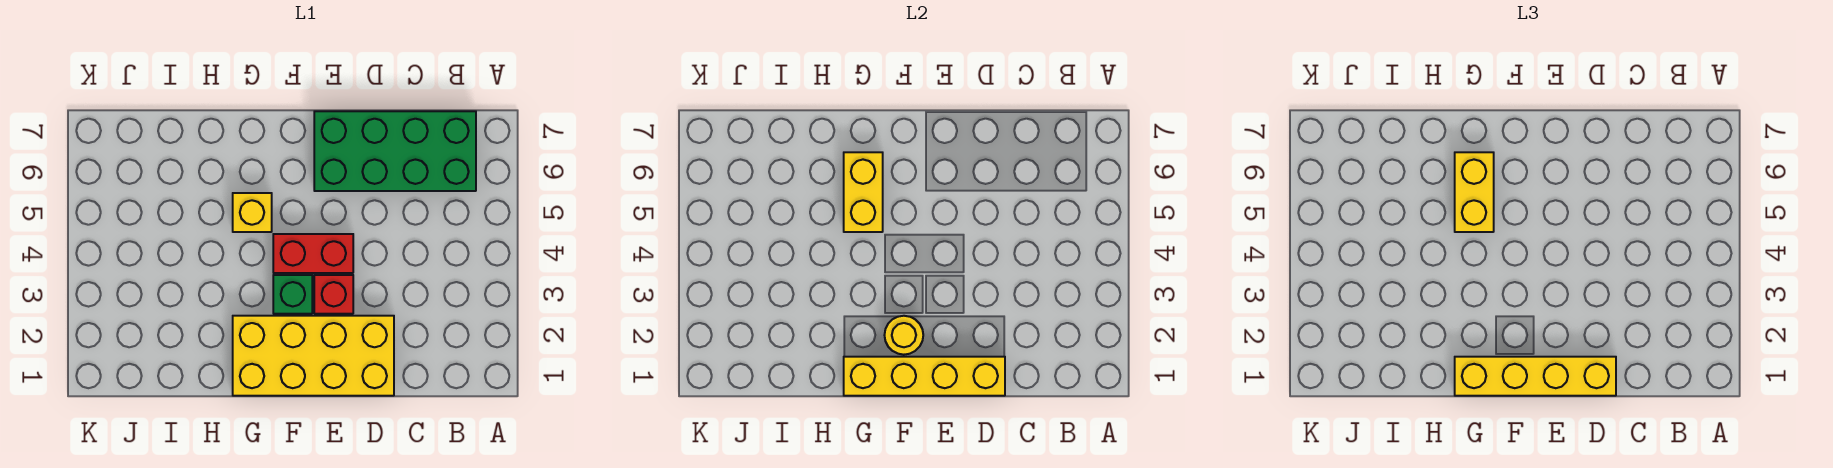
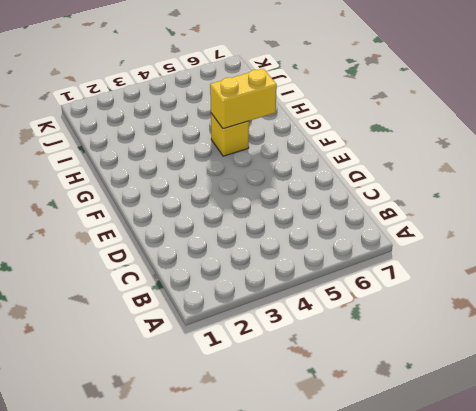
none -> green brick B6:E7 level 1
none -> yellow brick D1:G2 level 1

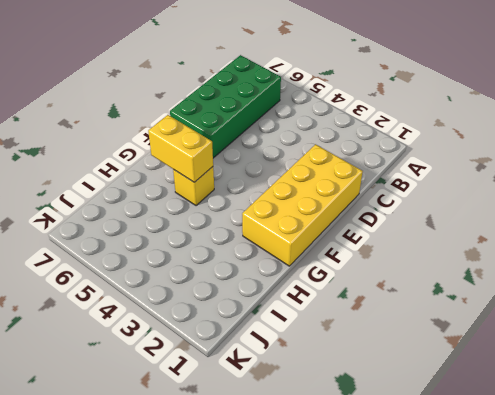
none -> red brick E3 level 1
none -> red brick E4:F4 level 1

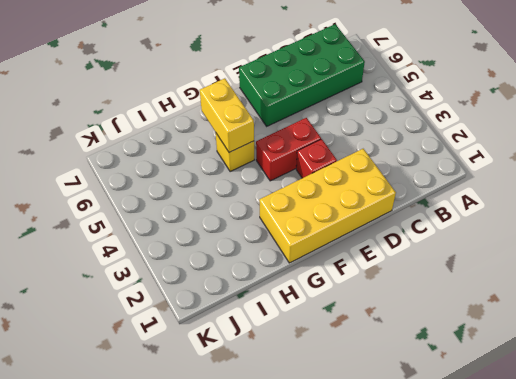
none -> green brick F3 level 1
none -> yellow brick D1:G1 level 2

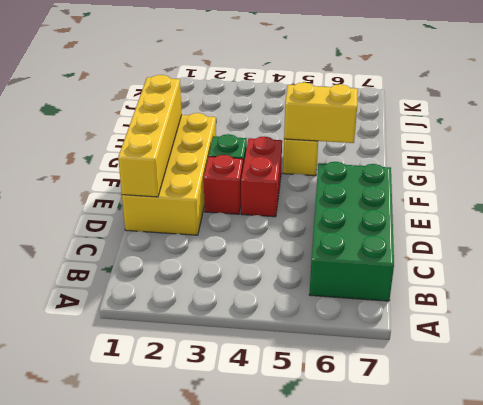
none -> yellow round brick F2 level 2
none -> yellow brick D1:G1 level 3

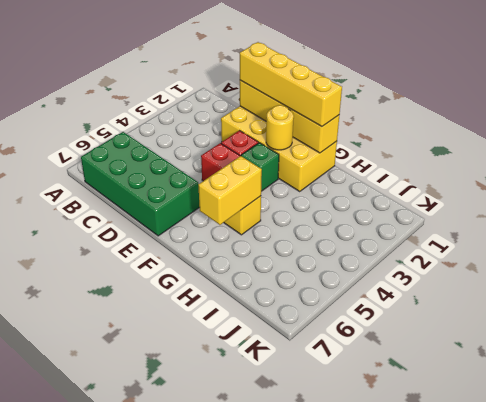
none -> yellow brick G5:G6 level 3

